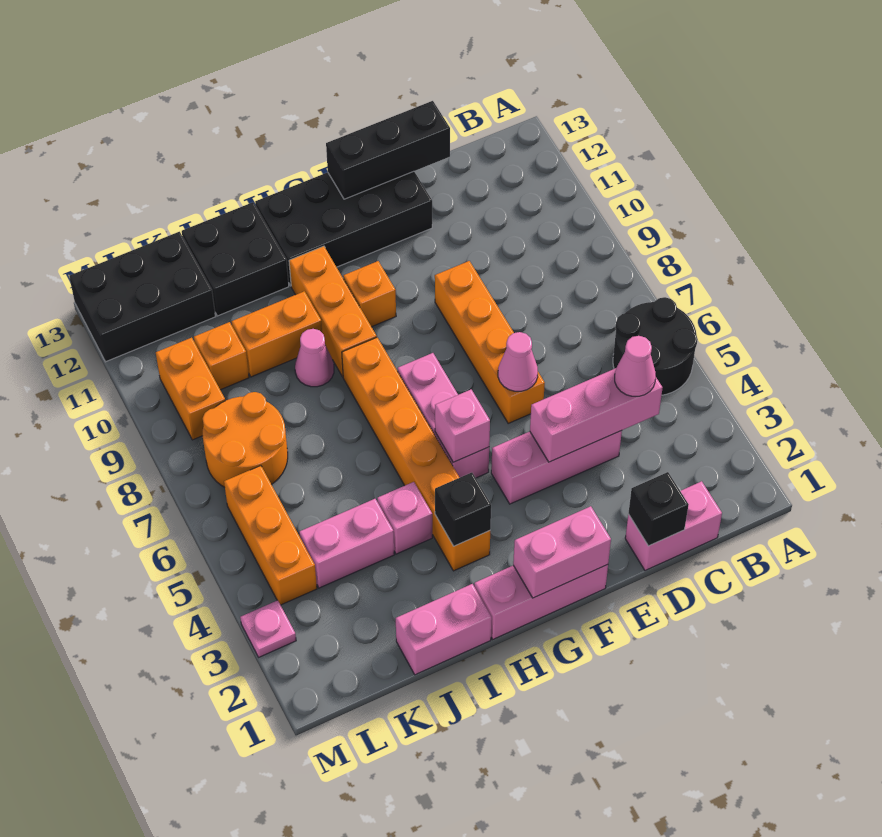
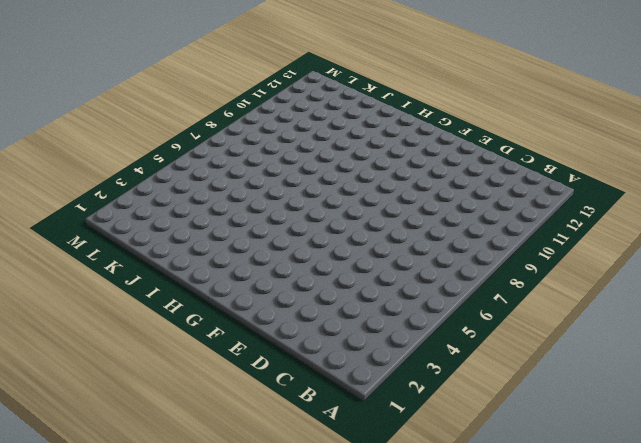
none -> black round brick A5:B6 level 1
none -> pink brick C1:D1 level 1
none -> pink brick D4:F4 level 1
none -> orange brick E6:E9 level 1

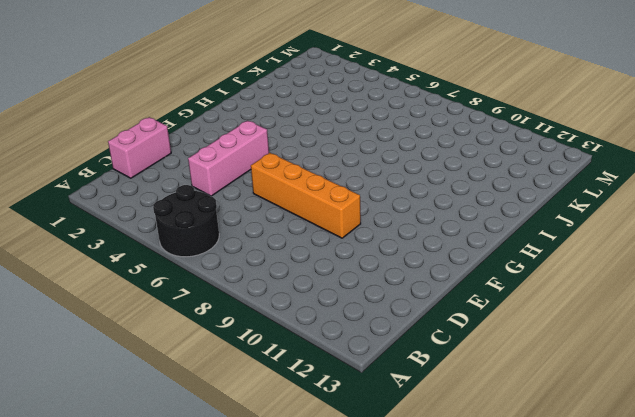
none -> black brick E12:H13 level 1
none -> pink brick F1:H1 level 1
none -> pink brick G5:G7 level 1
none -> orange brick G10 level 1

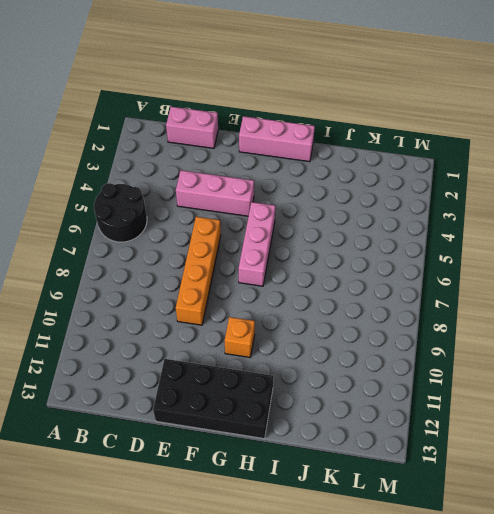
none -> orange brick H3:H8 level 1
none -> orange brick H9:H11 level 1
none -> pink brick I1:J1 level 1
none -> pink brick I4 level 1

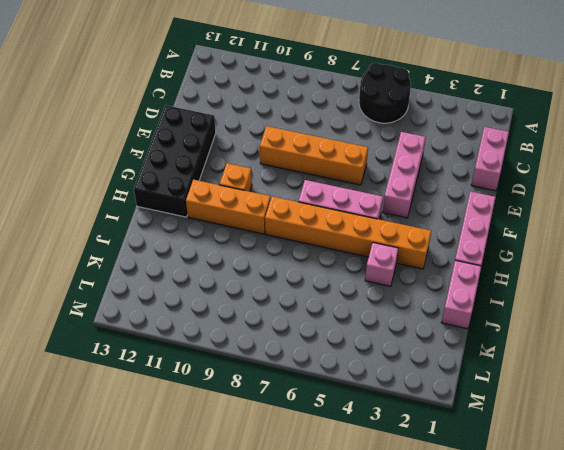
none -> pink cone I9 level 1
none -> orange brick I10:J10 level 1
none -> black brick I12:J13 level 1
none -> pink brick J4:K4 level 1

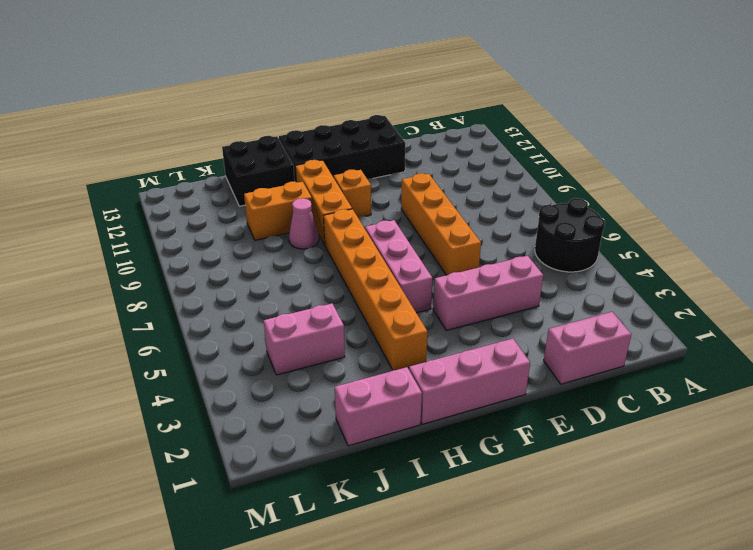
none -> pink brick I4 level 1
none -> orange round brick K7:L8 level 1
none -> orange brick K10 level 1
none -> black brick K12:M13 level 1

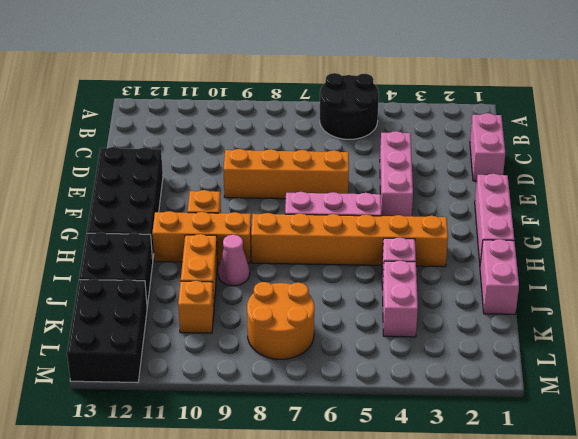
none -> orange brick L4:L6 level 1
none -> orange brick L9:L10 level 1
none -> pink plate M3 level 1
none -> pink brick C4:E4 level 2

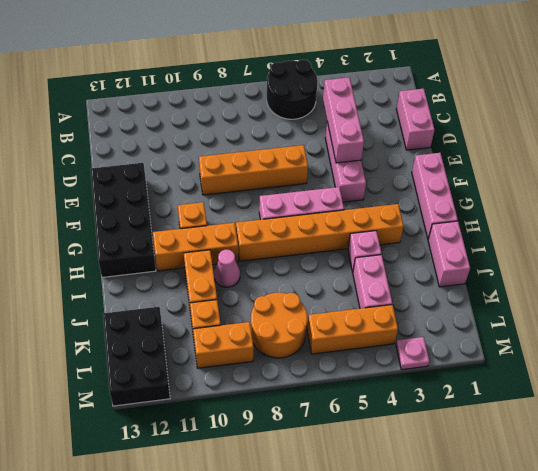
none -> black brick I12:J13 level 1
none -> black brick D1 level 2
none -> black brick D13:F13 level 2
none -> pink cone E6 level 2

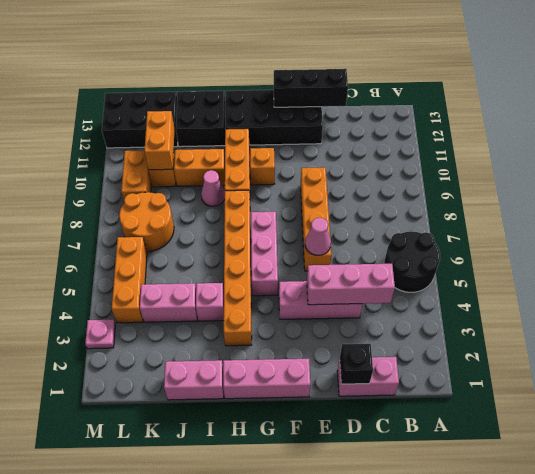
orange brick K10:K11 level 2 -> none
none -> pink brick F1:G1 level 2
none -> pink brick G5 level 2
none -> black brick H3 level 2
none -> pink cone C4 level 3

